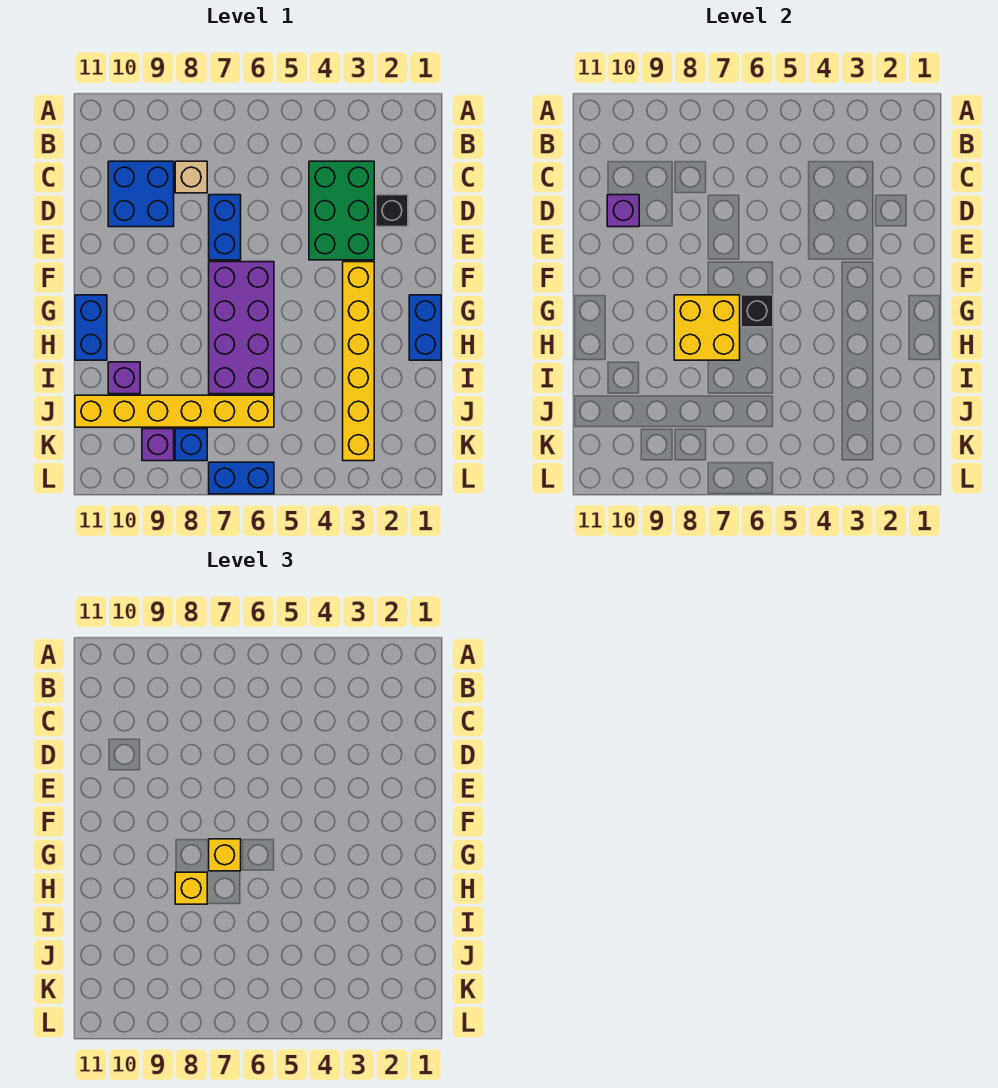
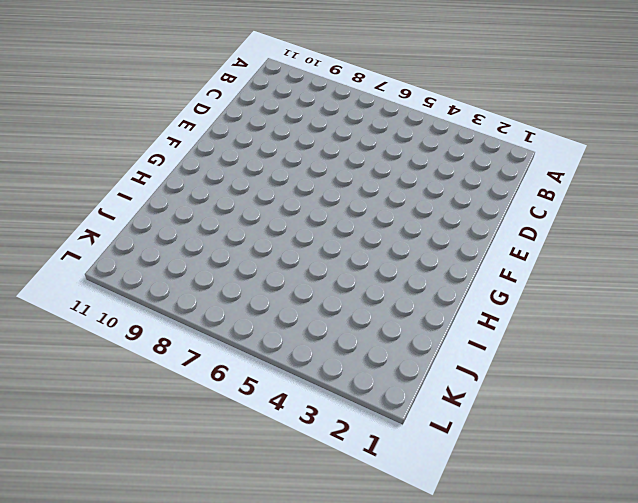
none -> green brick C3:E4 level 1
none -> tan brick C8 level 1
none -> blue brick C9:D10 level 1

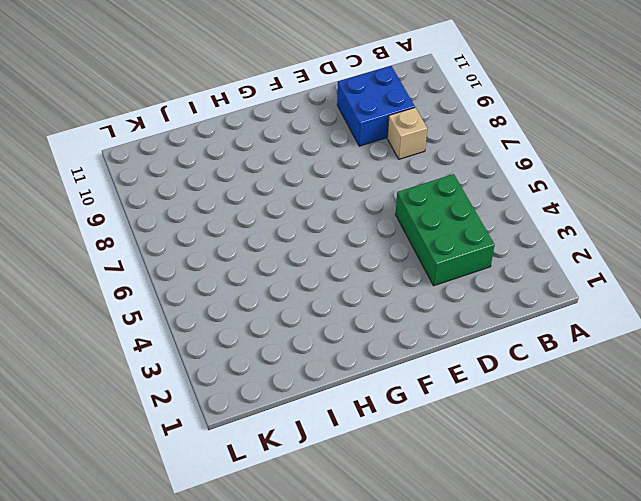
green brick C3:D5 level 1 -> green brick C3:E4 level 1
none -> black brick D2 level 1
none -> blue brick D7:E7 level 1
none -> yellow brick F3:K3 level 1

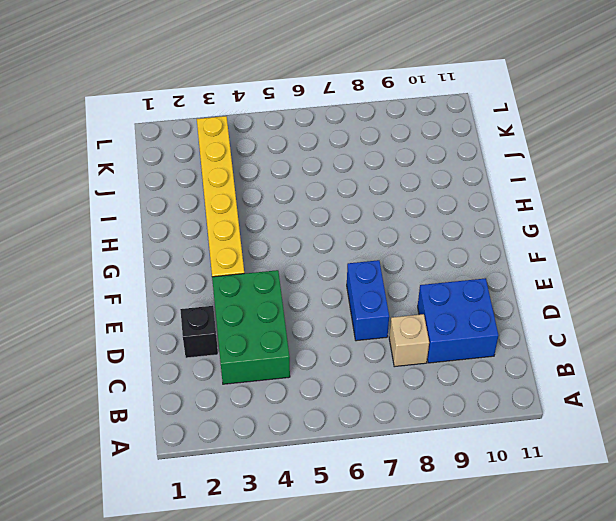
none -> purple brick F6:I7 level 1
none -> blue brick G1:H1 level 1
none -> blue brick G11:H11 level 1

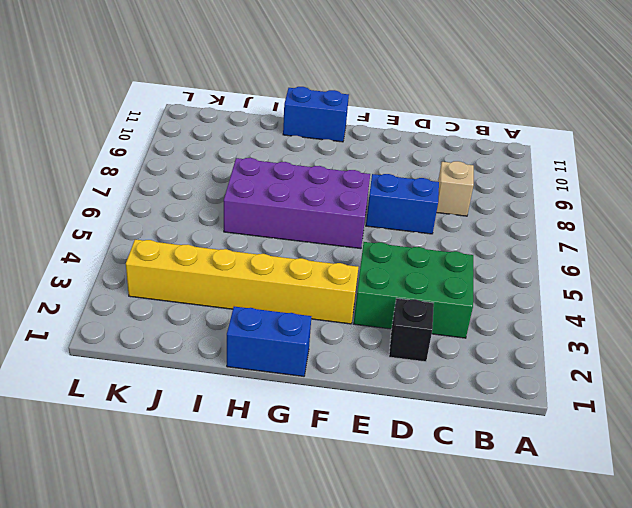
none -> blue brick C9:D10 level 1
none -> purple brick I10 level 1
none -> yellow brick J6:J11 level 1

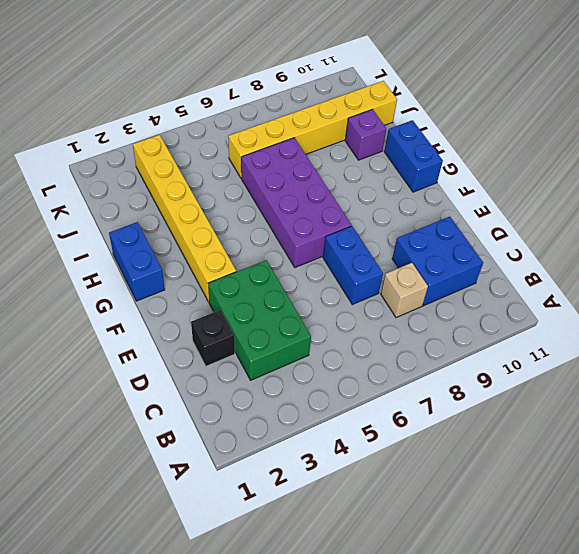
none -> blue brick K8 level 1
none -> purple brick K9 level 1
none -> blue brick L6:L7 level 1

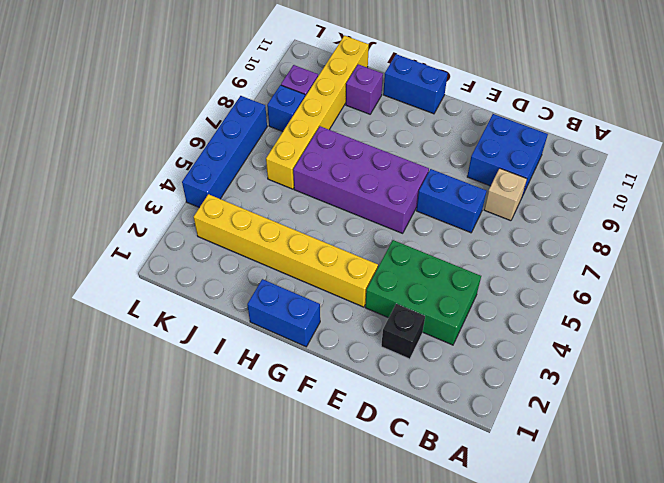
blue brick L4:L7 level 1 -> blue brick L6:L7 level 1
none -> purple brick D10 level 2
none -> black brick G6 level 2
none -> yellow brick G7:H8 level 2

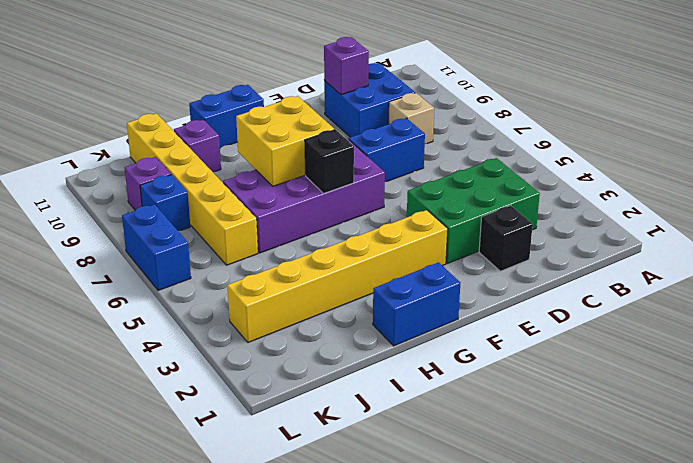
none -> yellow brick G7 level 3
none -> yellow brick H8 level 3

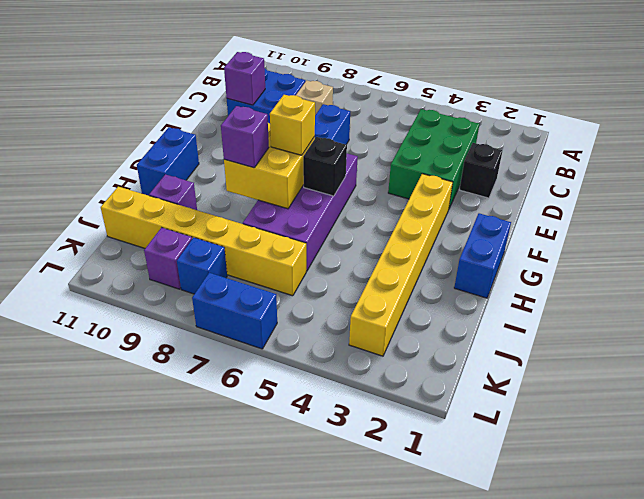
purple brick H8 level 3 -> yellow brick H8 level 3

